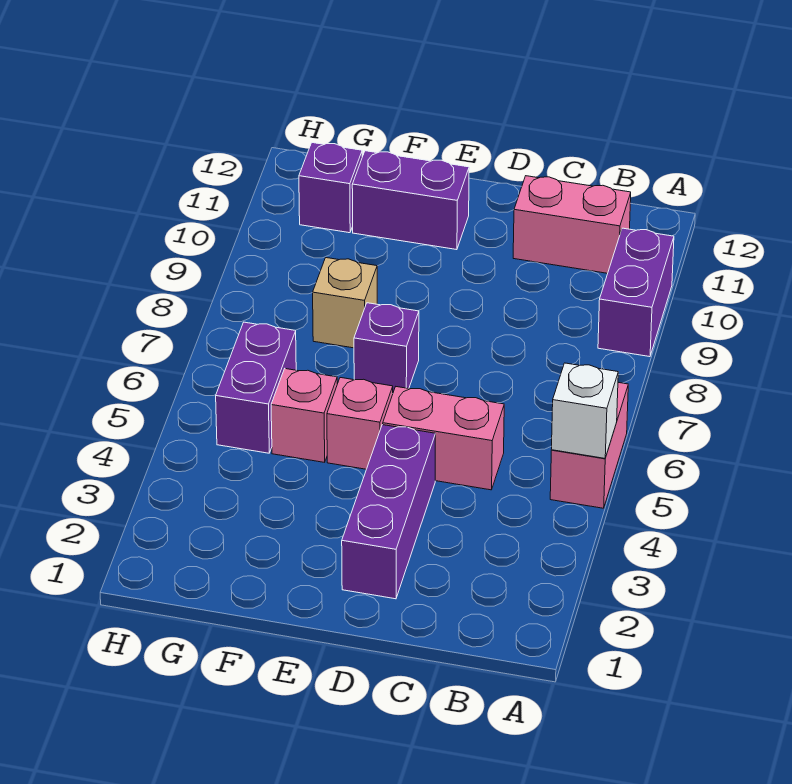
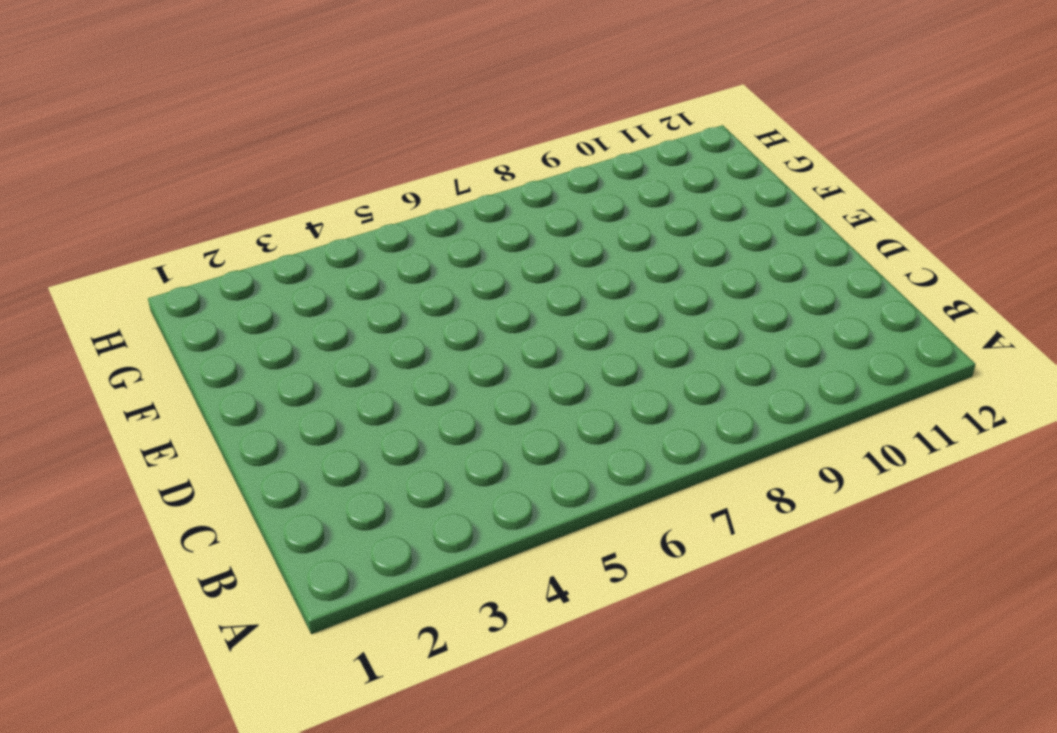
none -> pink brick A5:A6 level 1
none -> purple brick A9:A10 level 1
none -> pink brick B11:C11 level 1

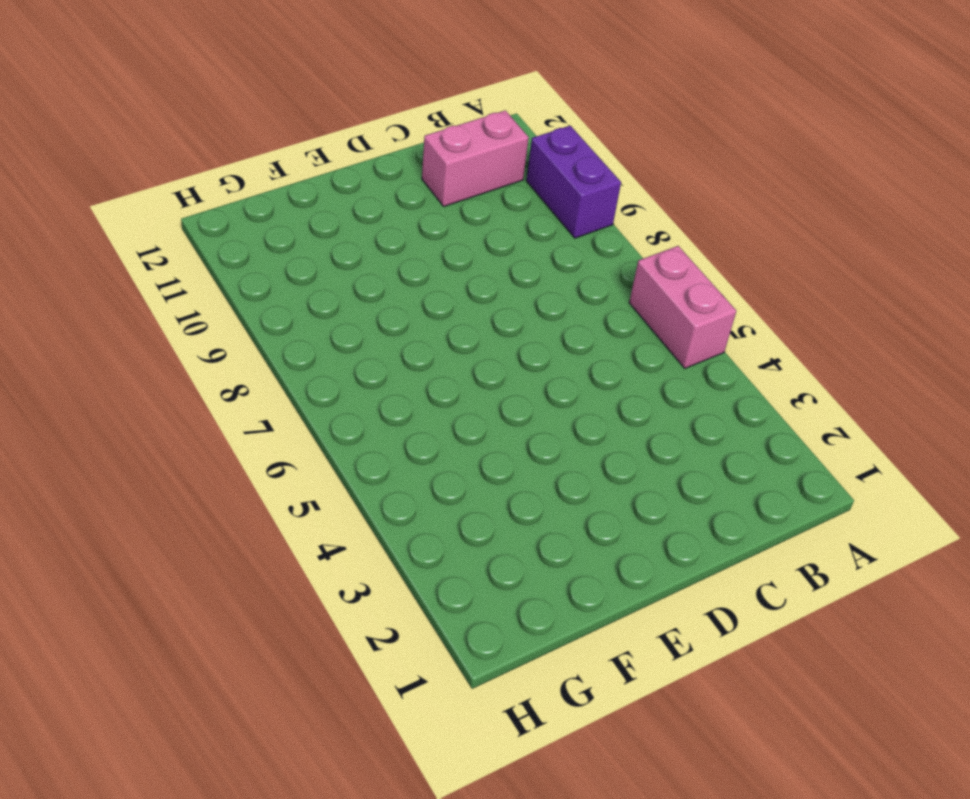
none -> pink brick C5:D5 level 1
none -> purple brick D2:D4 level 1
none -> pink brick E5 level 1

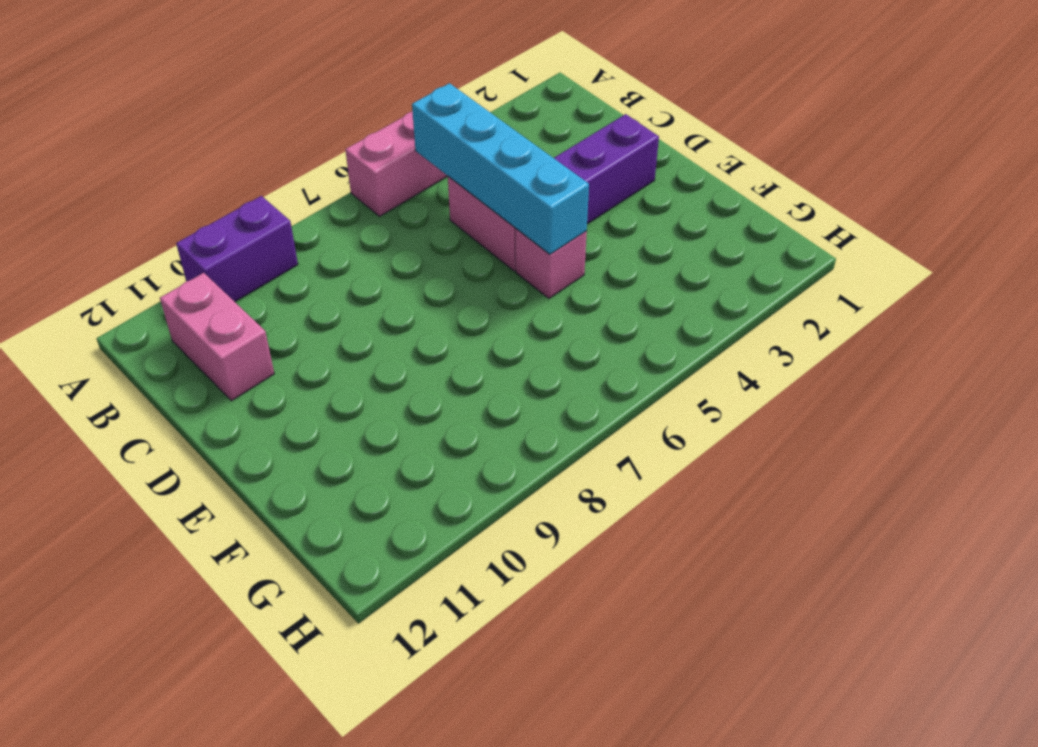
cyan brick B5:E5 level 2 -> none
none -> purple brick E7 level 1
none -> purple brick E11:F11 level 1
none -> pink brick F5 level 1

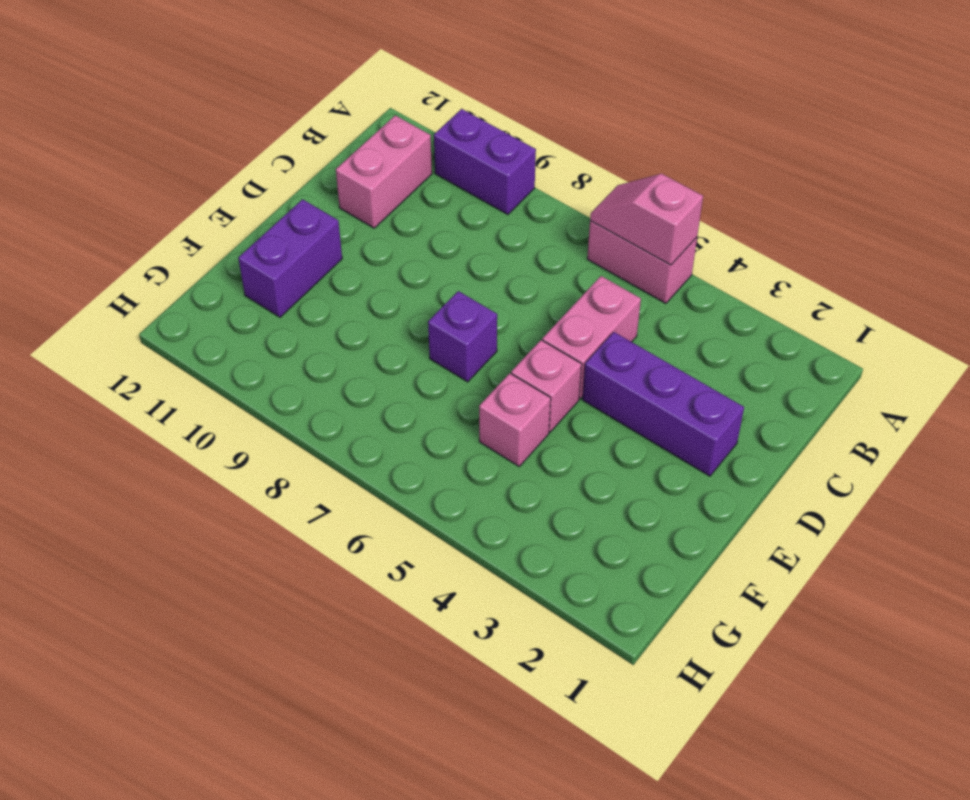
pink slope A5:A6 level 2 top 5 -> white brick A5 level 2
none -> tan brick F8 level 1
none -> purple brick G5:G6 level 1
none -> purple brick G11 level 1

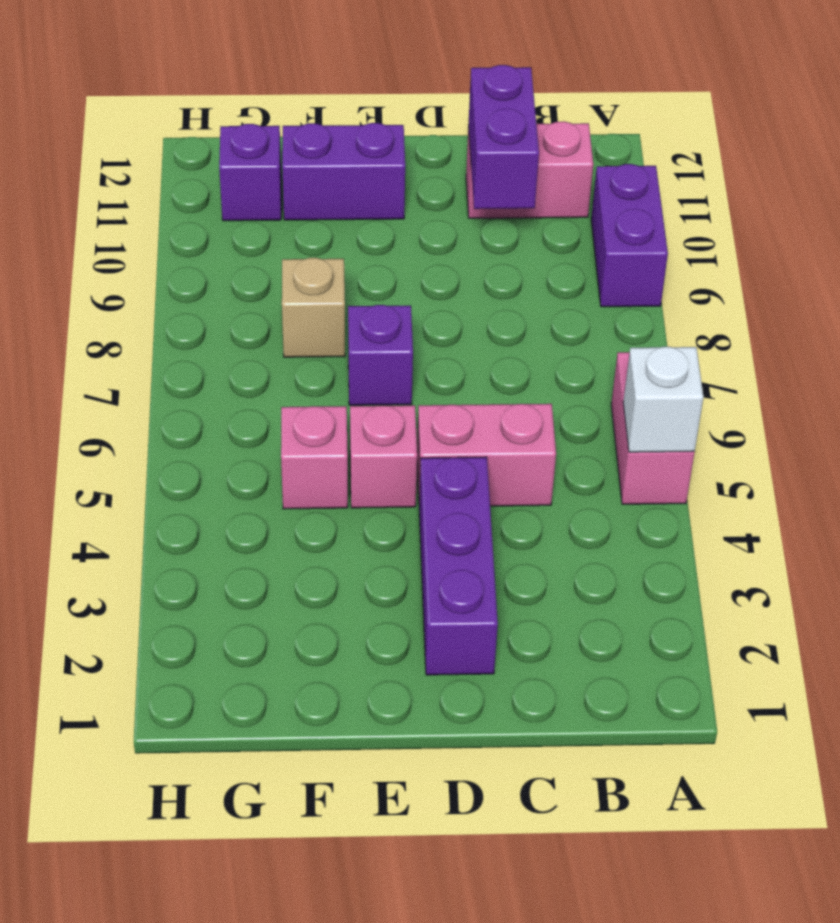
purple brick C10:C11 level 2 -> purple brick G5:G6 level 1

